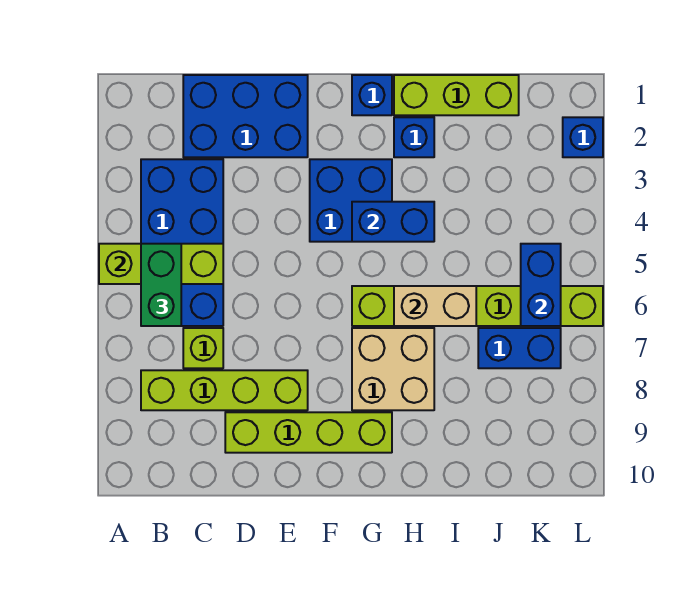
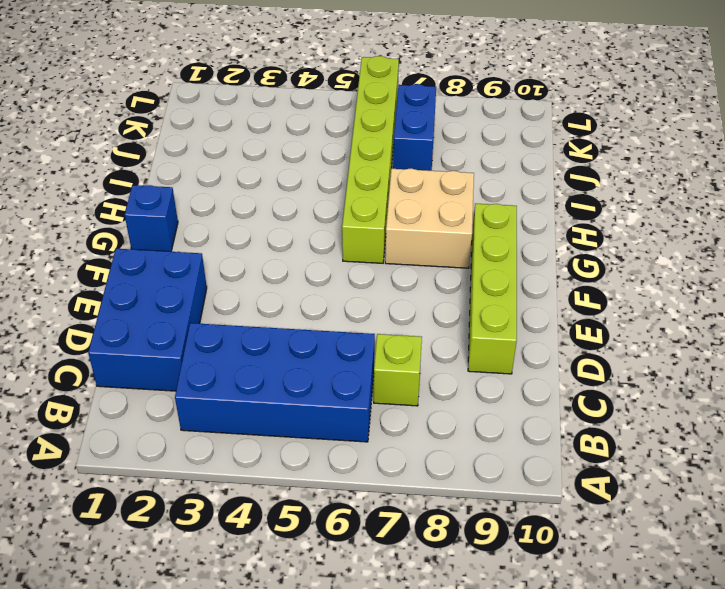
none -> lime brick B8:E8 level 1
none -> blue brick F3:G4 level 1
none -> lime brick H1:J1 level 1

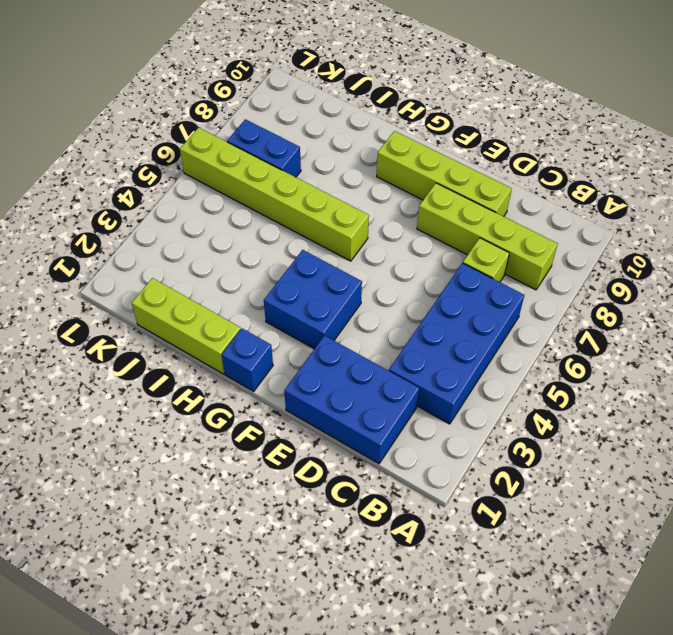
none -> tan brick G7:H8 level 1
none -> blue brick H2 level 1
none -> blue brick L2 level 1

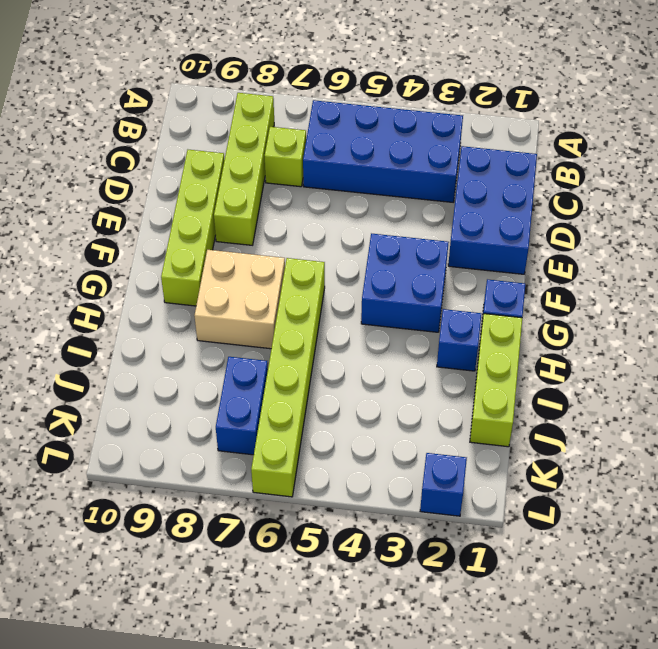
none -> lime brick A5:C5 level 2
none -> blue brick G4:H4 level 2
none -> tan brick H6:I6 level 2

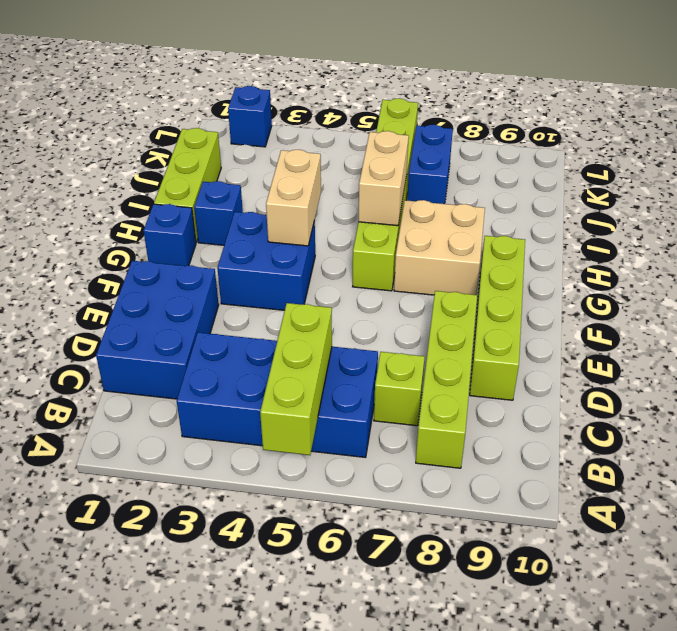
tan brick G4:H4 level 2 -> blue brick G4:H4 level 2
none -> blue brick K5:K6 level 2
none -> green brick B5:B6 level 3

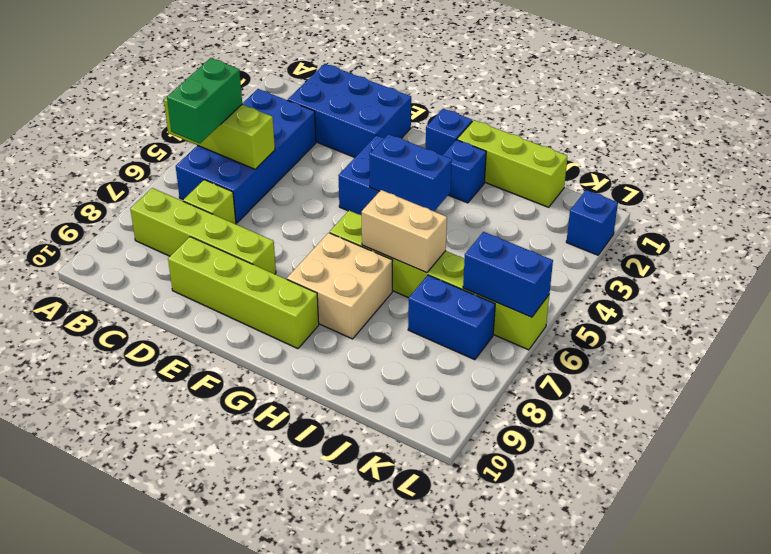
blue brick K6:L6 level 2 -> blue brick K5:K6 level 2

